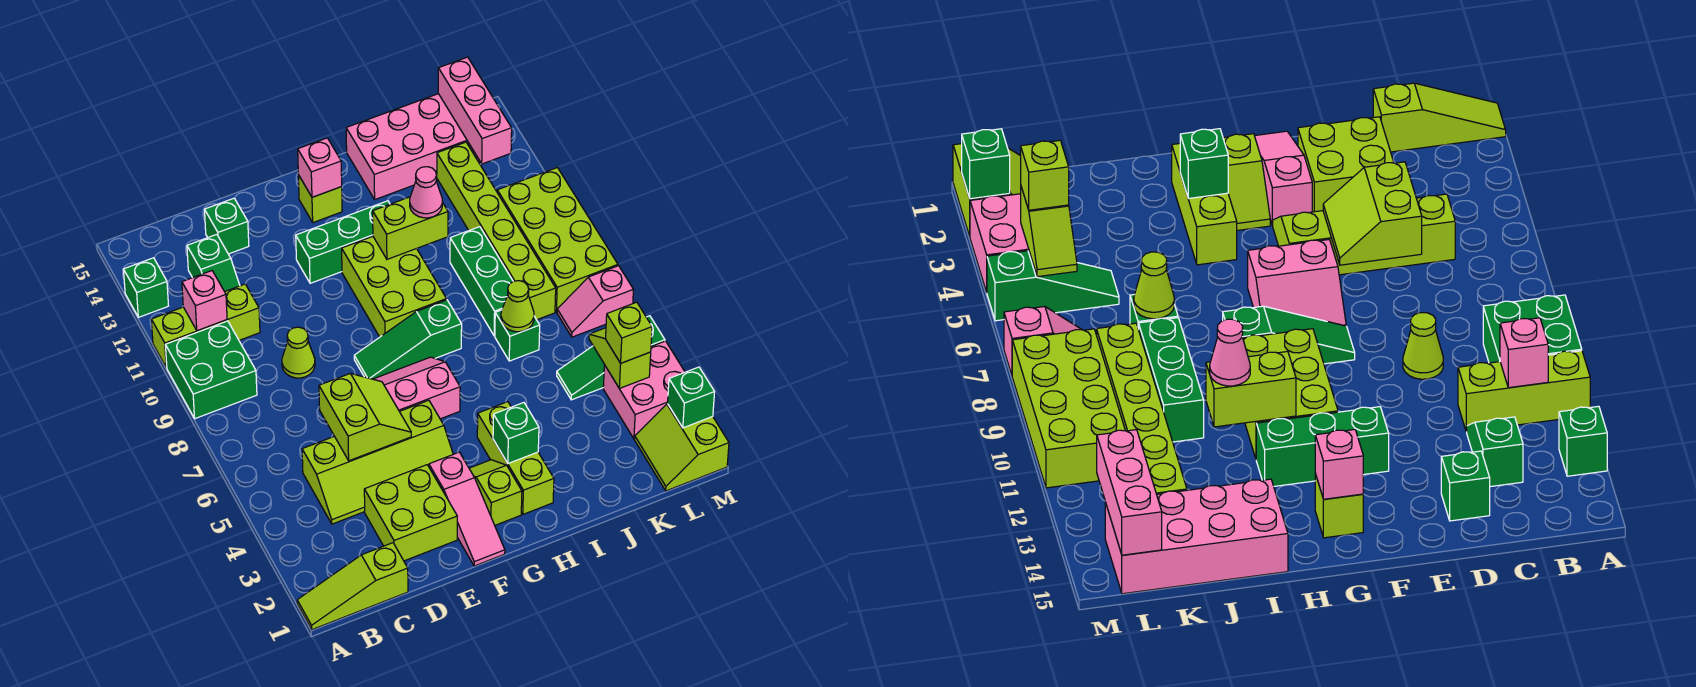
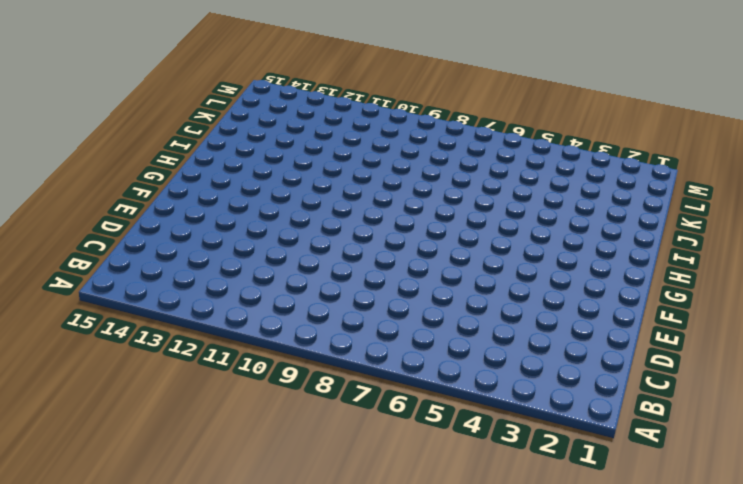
none -> lime slope A1:C1 level 1 top C
none -> green brick A9:B10 level 1
none -> lime brick A11:C11 level 1
none -> green brick A13 level 1

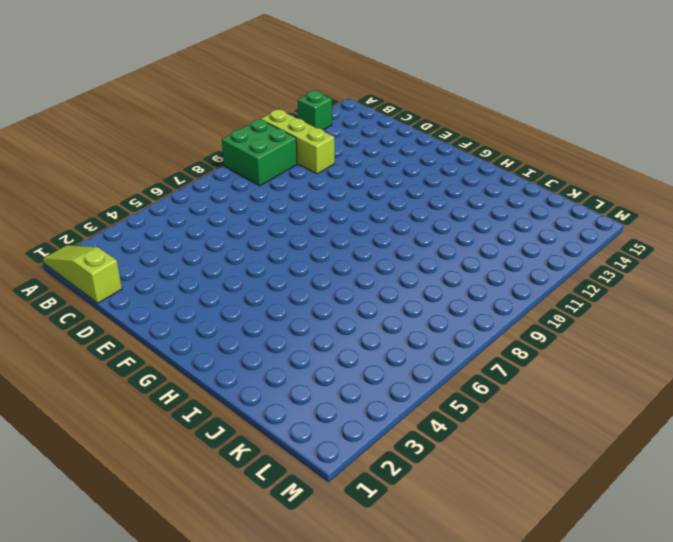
none -> lime slope C4:F5 level 1 top 5
none -> green slope C12:C13 level 1 top 13
none -> lime brick D2:E3 level 1
none -> lime cone D9 level 1

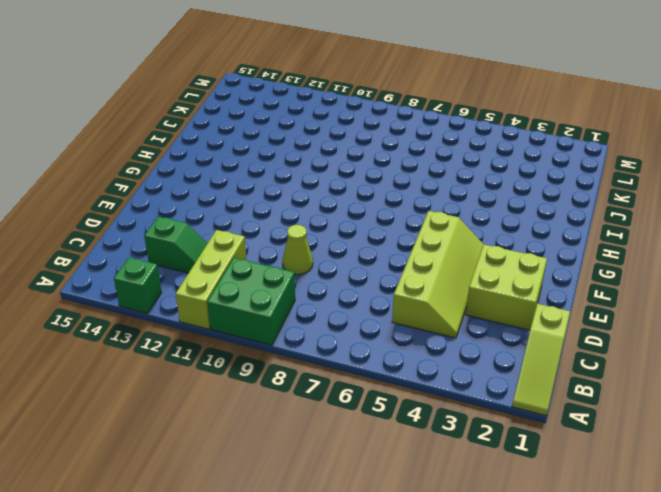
none -> green brick D14 level 1
none -> pink slope F1:F3 level 1 top 3
none -> pink slope F6:G7 level 1 top 6
none -> green slope F8:H8 level 1 top H

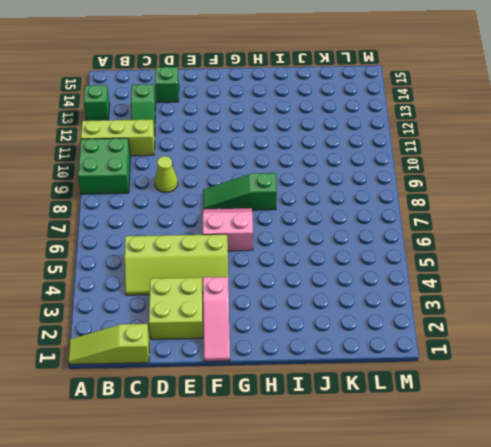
none -> green brick F12:H12 level 1
none -> lime slope G2:G3 level 1 top 2
none -> lime brick G9:H11 level 1
none -> lime brick G14 level 1

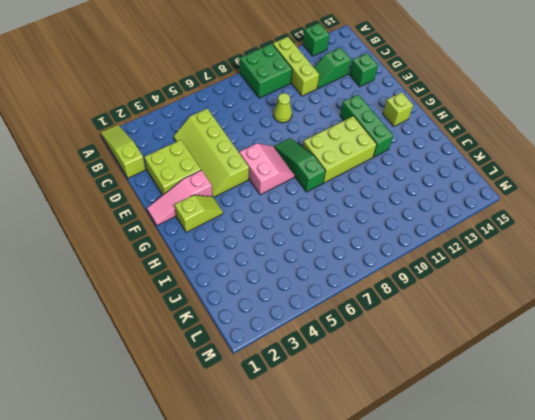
none -> lime brick H2:H4 level 1
none -> pink brick I14:L15 level 1
none -> green brick J7 level 1
none -> green brick J8:J10 level 1

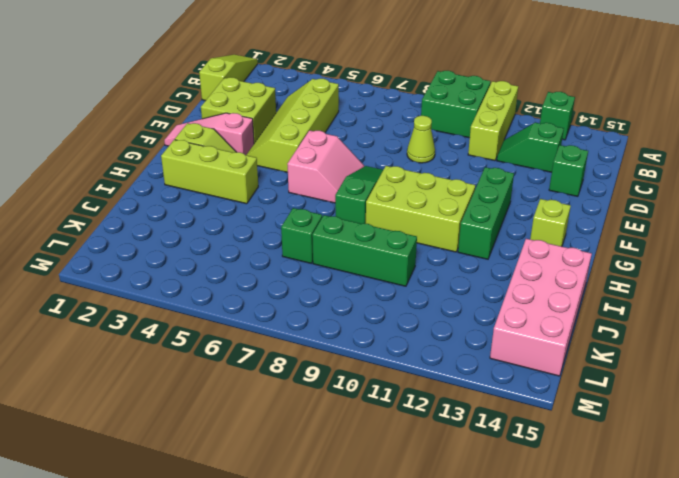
none -> green slope K5:M5 level 1 top M
none -> lime brick K8:K13 level 1
none -> lime slope L1:M2 level 1 top M
none -> pink brick L3:M4 level 1

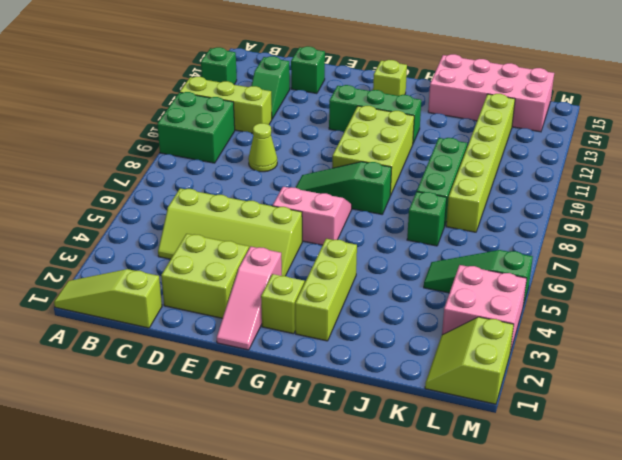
none -> pink slope L7:M7 level 1 top M
none -> lime brick L8:M11 level 1
none -> pink brick B11 level 2
none -> lime slope D5:E6 level 2 top D

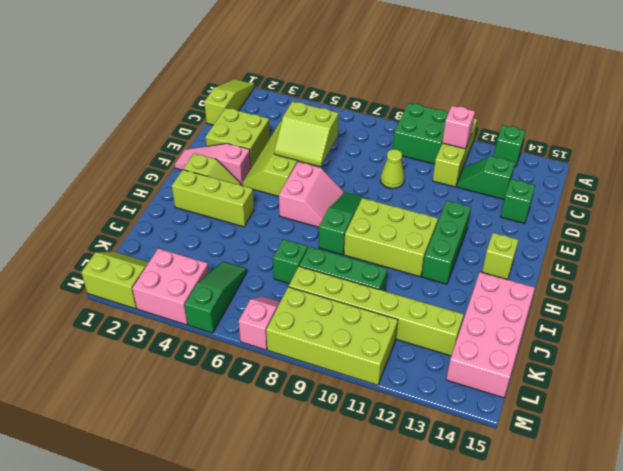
none -> pink brick G14 level 2
none -> green brick H3 level 2
none -> lime brick H11:I11 level 2
none -> lime cone J7 level 2

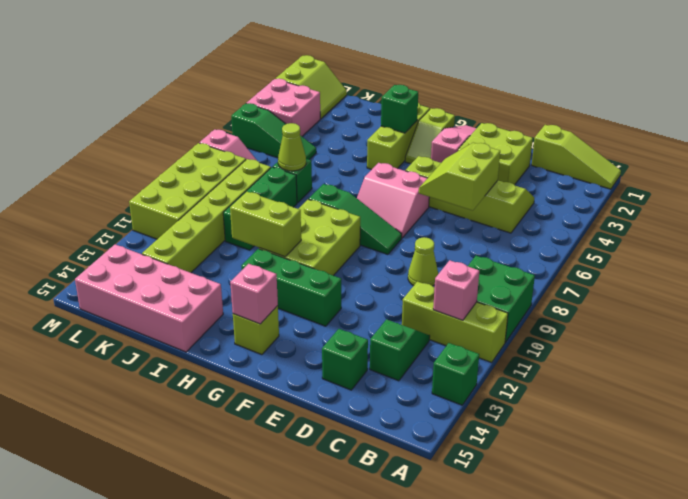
none -> lime slope L4:L5 level 2 top 4
none -> pink brick L13:L15 level 2
none -> green brick M2 level 2
none -> pink cone I11 level 3

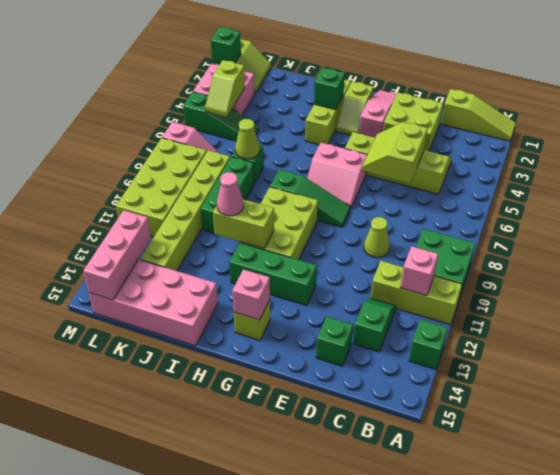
none -> lime brick L4 level 3

